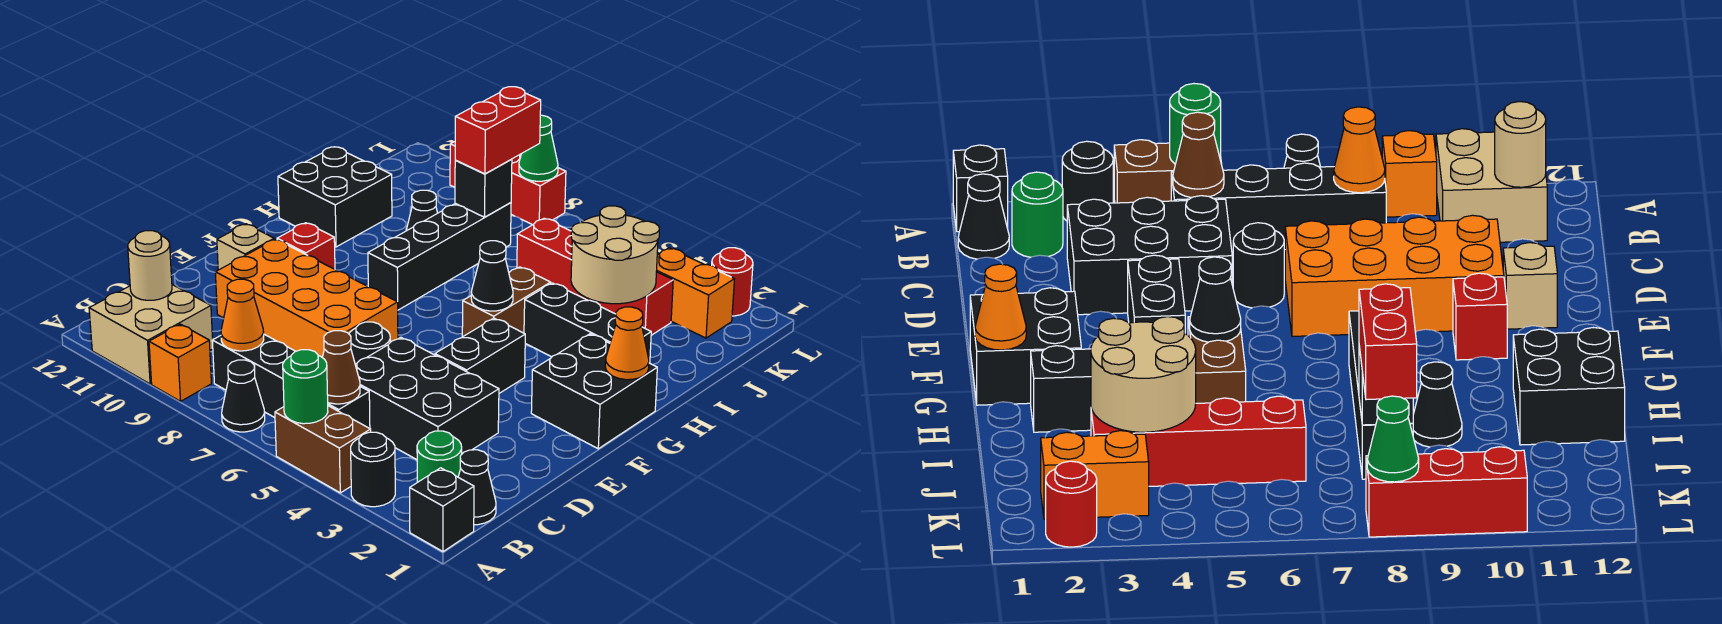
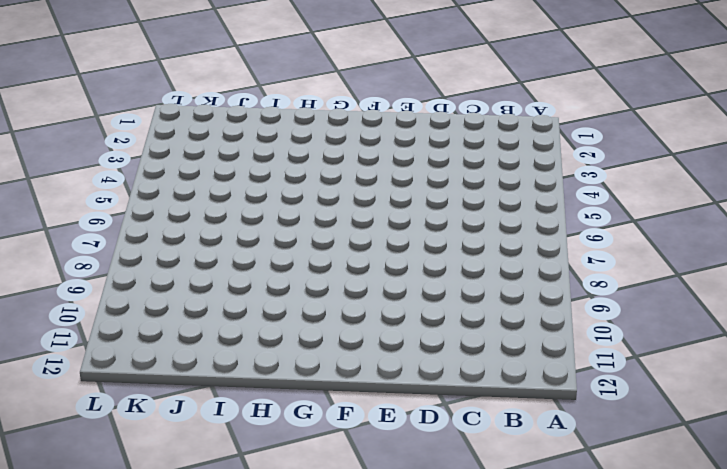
none -> black brick A1 level 1
none -> black round brick A3 level 1
none -> brown brick A4:A5 level 1
none -> black cone A7 level 1

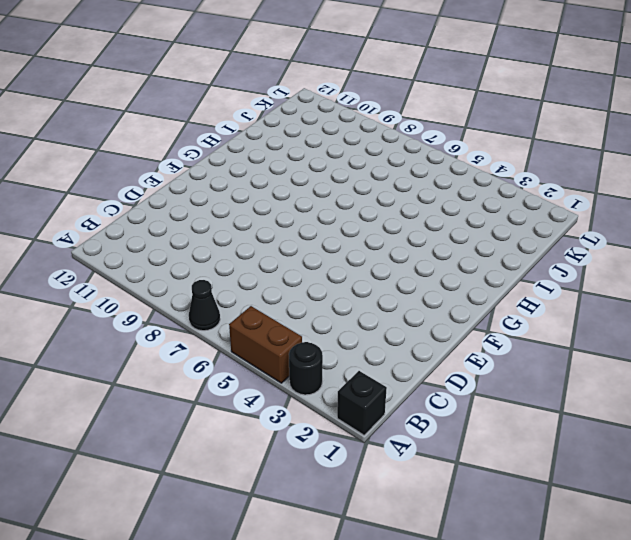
none -> orange brick A9 level 1
none -> tan brick A10:B11 level 1
none -> black cone B1 level 1
none -> green round brick B2 level 1

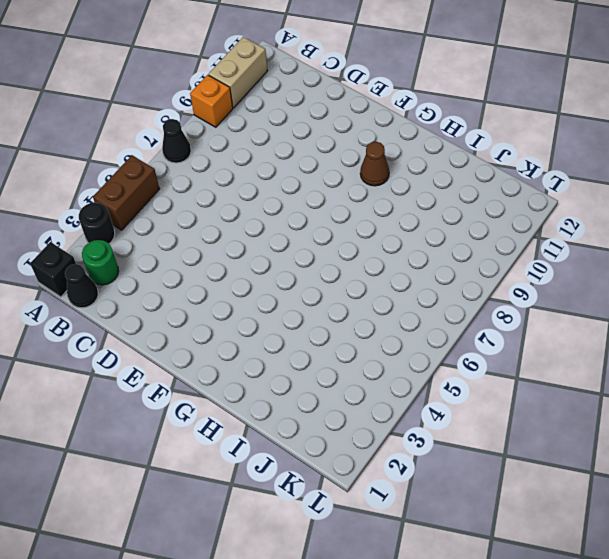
tan brick A10:A11 level 1 -> tan brick A10:B11 level 1
brown cone G10 level 1 -> brown cone B5 level 2
none -> black brick B5:B8 level 1
none -> black brick C3:D5 level 1
none -> black round brick D6 level 1
none -> orange brick D7:E10 level 1

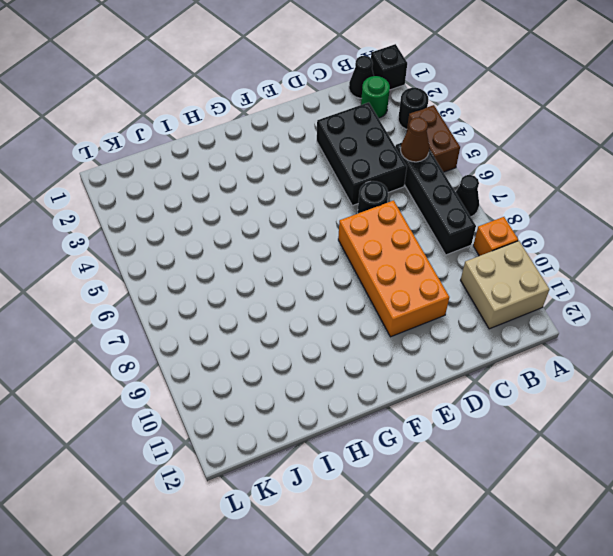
none -> black brick E4:F4 level 1
none -> tan brick E11 level 1
none -> black brick F1:G2 level 1
none -> red brick F10 level 1

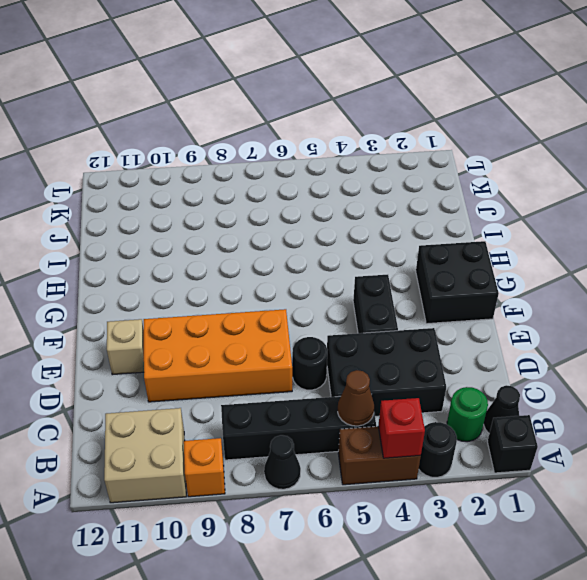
red brick A4 level 2 -> red brick F10 level 1
none -> brown brick G5:H5 level 1
none -> black brick G8:J8 level 1
none -> black brick H2:H4 level 1
none -> black brick H11:I12 level 1

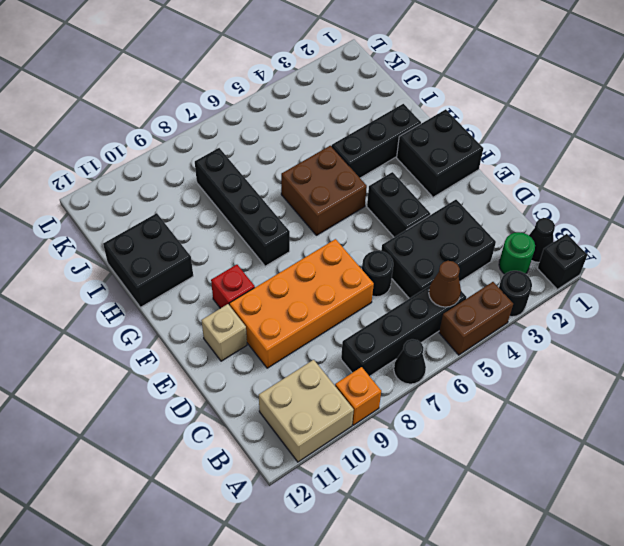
brown brick G5:H6 level 1 -> brown brick G5:H5 level 1
none -> black cone I9 level 1
none -> red brick J3:J6 level 1
none -> orange brick K2:K3 level 1
none -> red round brick L2 level 1

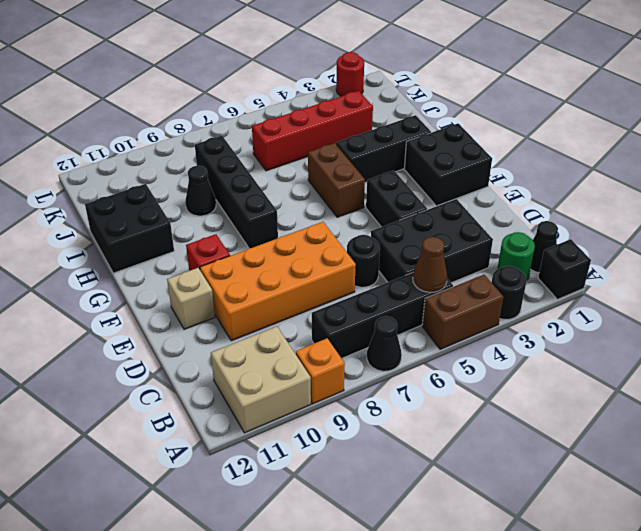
none -> orange brick K2:K3 level 1
none -> red brick L8:L10 level 1
none -> green round brick A5 level 2
none -> orange cone B8 level 2

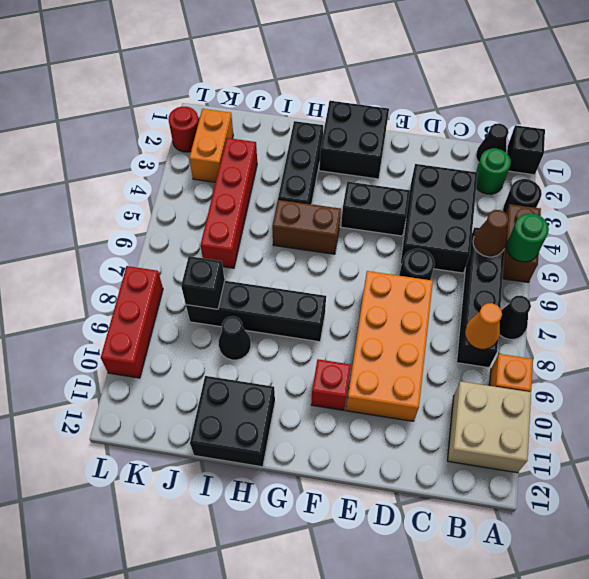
none -> tan brick E11 level 1
none -> tan round brick B11 level 2
none -> orange cone G1 level 2
none -> black cone G5 level 2

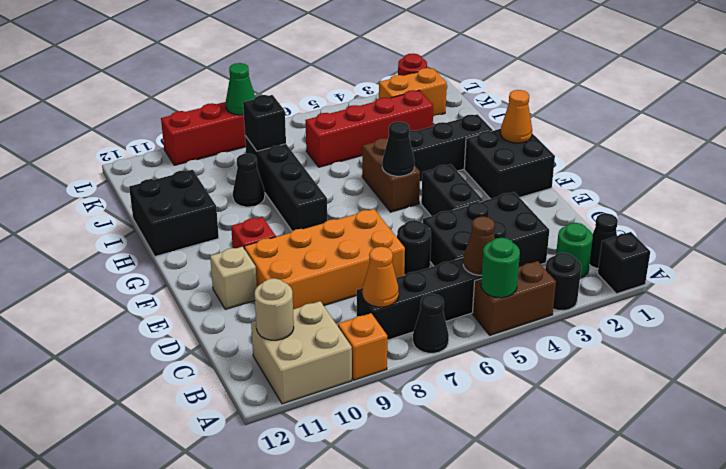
none -> tan round brick I3:J4 level 2
none -> red brick J8:K8 level 3

